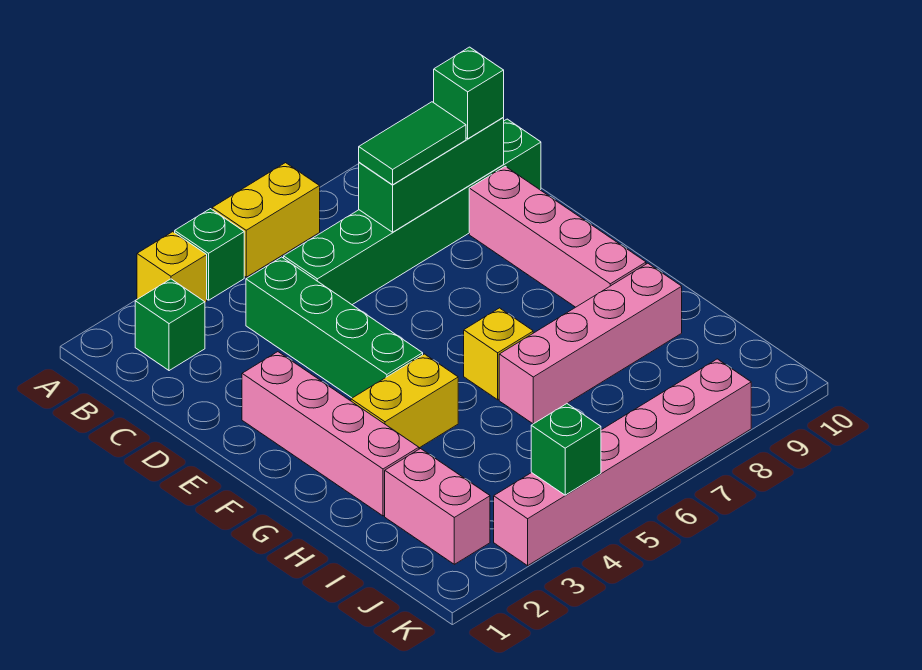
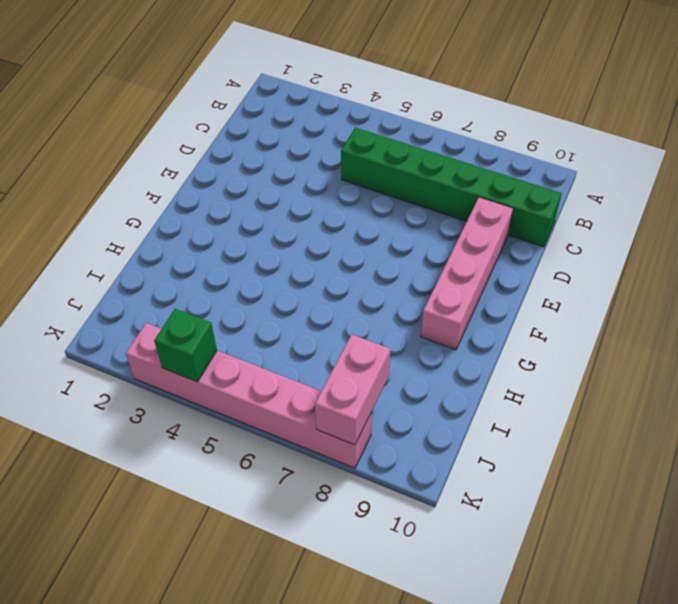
pink brick J8:K8 level 2 -> pink brick I2:J2 level 1
none -> yellow brick A3 level 1
none -> green brick A4 level 1
none -> yellow brick A5:A6 level 1

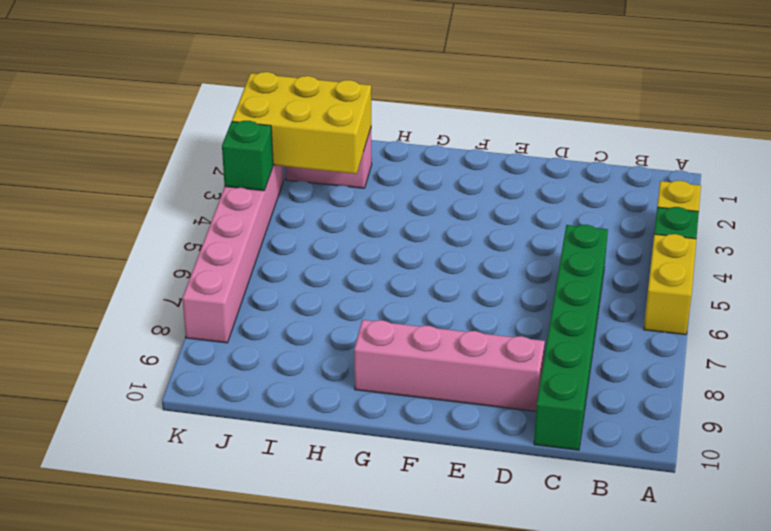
yellow brick I2:K3 level 2 -> none
none -> green brick B2 level 1
none -> green brick C4:F4 level 1
none -> pink brick E2:H2 level 1

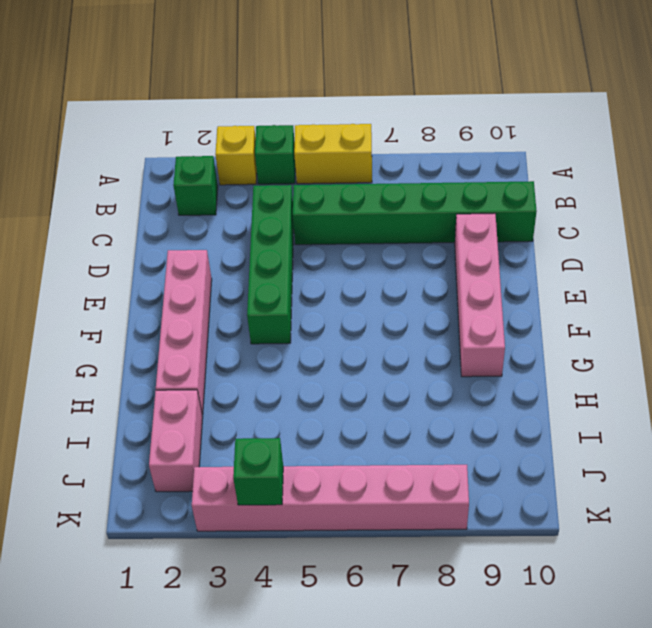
none -> yellow brick G3:G4 level 1
none -> yellow brick G6 level 1
none -> pink brick H6:H9 level 1

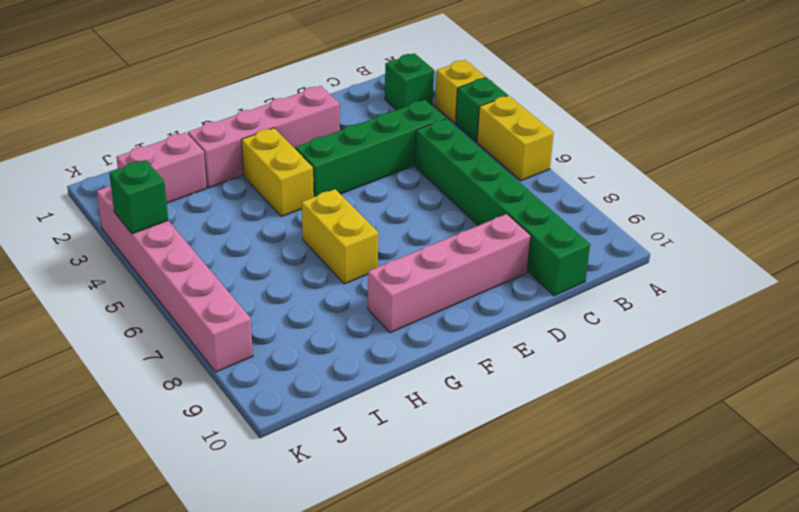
yellow brick G6:G7 level 1 -> yellow brick G6 level 1
none -> pink brick H6:H9 level 1
none -> green brick C7:C9 level 2
none -> green tile C7:C8 level 3

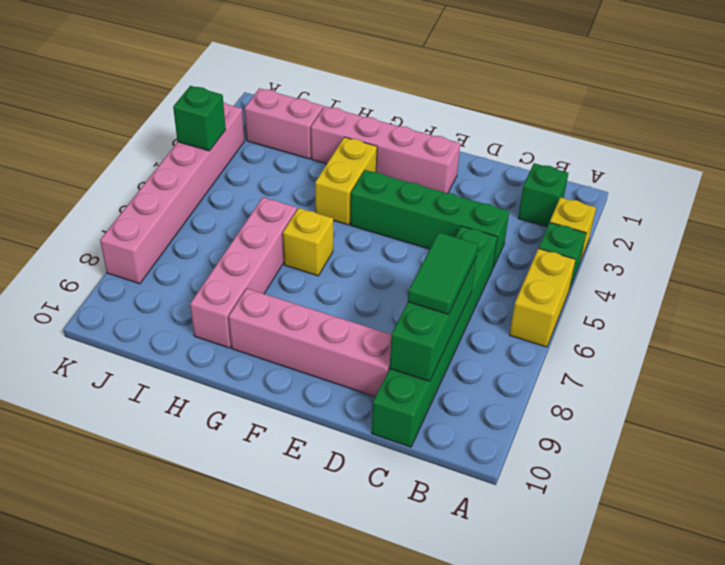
none -> green brick C9 level 3

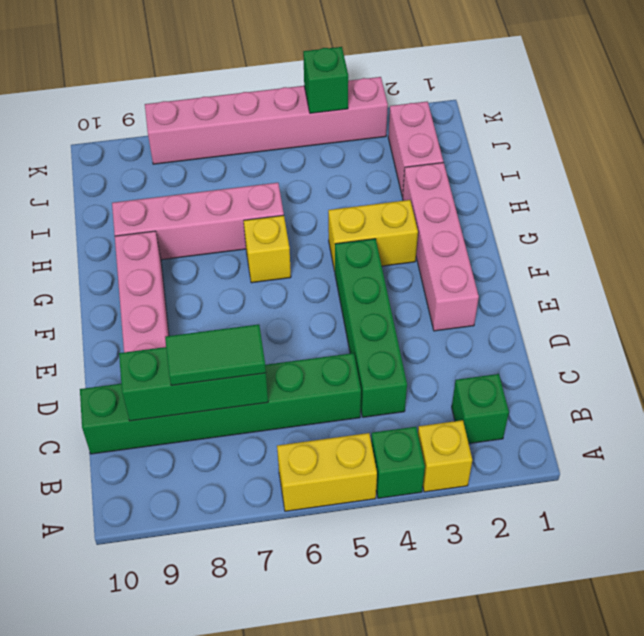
none -> green brick C9 level 3

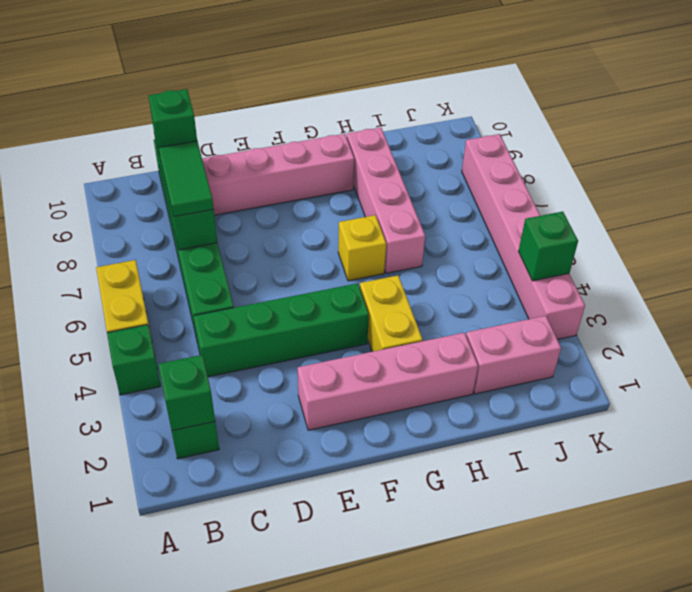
green brick B2 level 2 -> none
none -> yellow brick A3 level 1

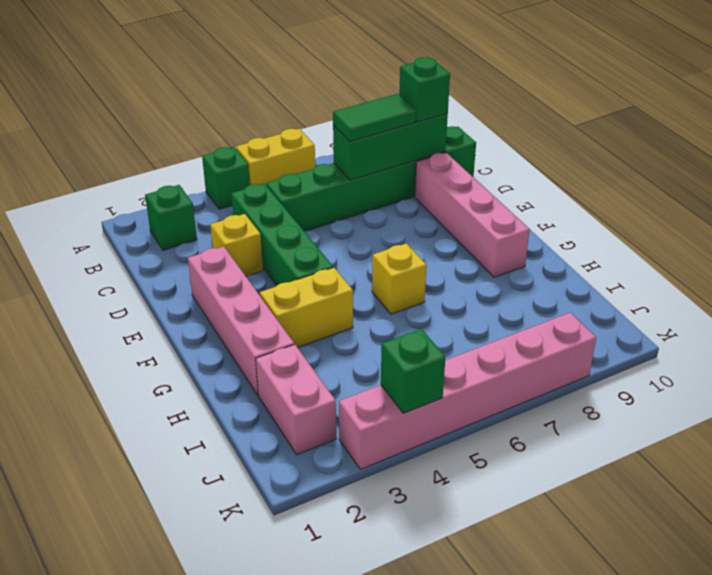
yellow brick D3 level 1 -> yellow brick A3 level 1
none -> pink brick H6:H9 level 1

